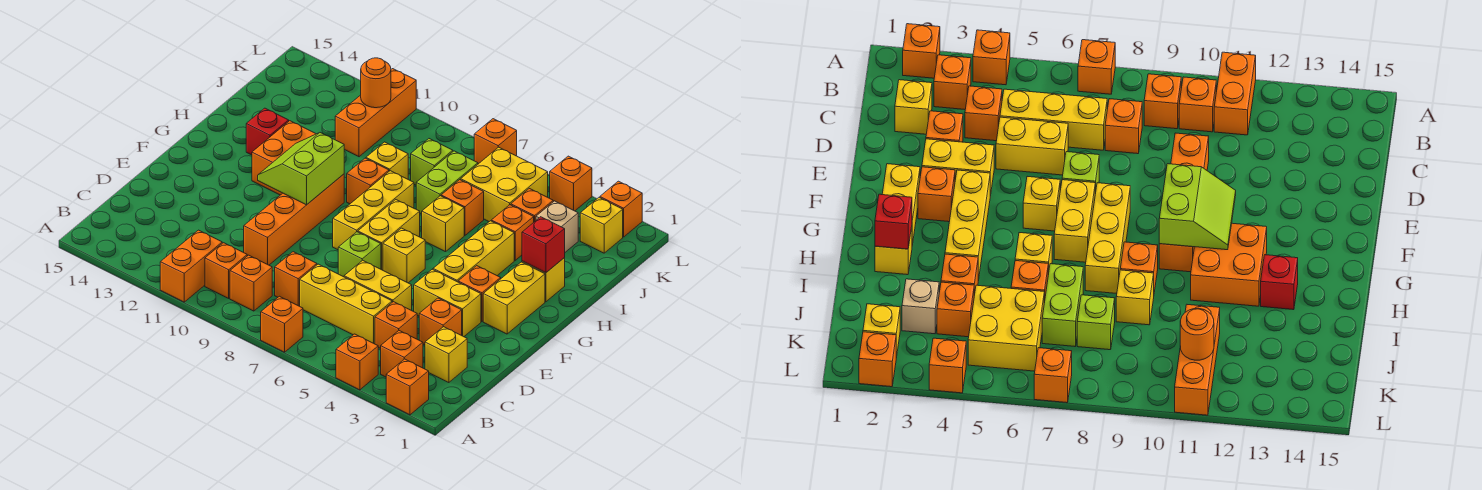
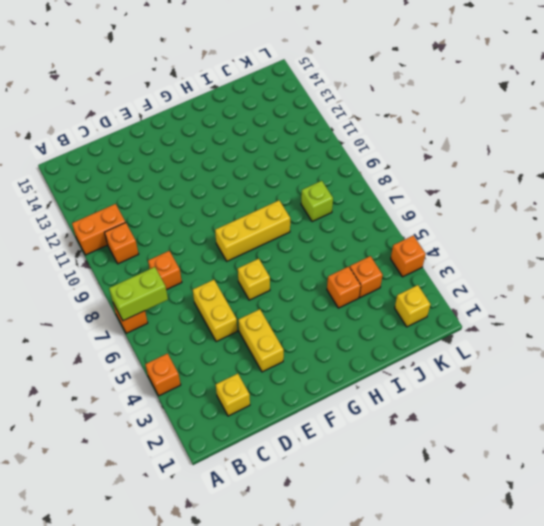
lime brick A7:B7 level 2 -> lime brick I7:J7 level 1
none -> orange brick A2 level 1
none -> orange brick B3 level 1
none -> orange brick B9 level 1
none -> orange brick C4 level 1

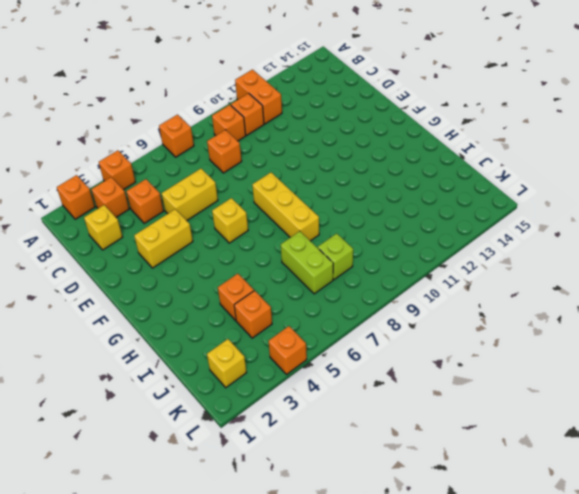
none -> yellow brick C5:C7 level 1
none -> orange brick D3 level 1
none -> orange brick D10:G10 level 1
none -> lime brick E7 level 1

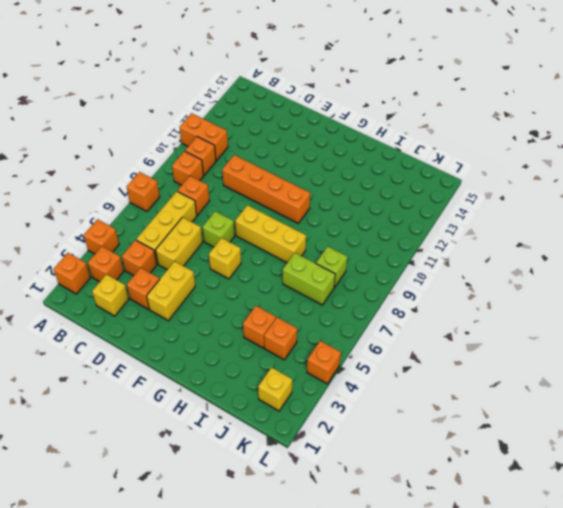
none -> yellow brick F2:G2 level 1
none -> orange brick F3 level 1
none -> yellow brick F4:H4 level 1
none -> yellow brick F7:G7 level 1

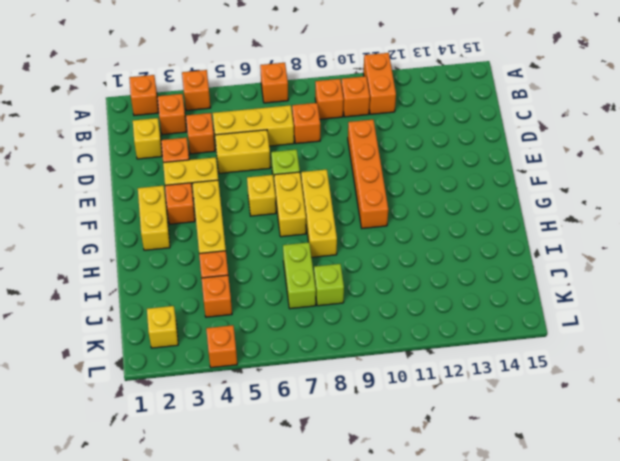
none -> orange brick G11:H12 level 1
none -> yellow brick H2 level 1
none -> yellow brick H6 level 1
none -> orange brick H9 level 1

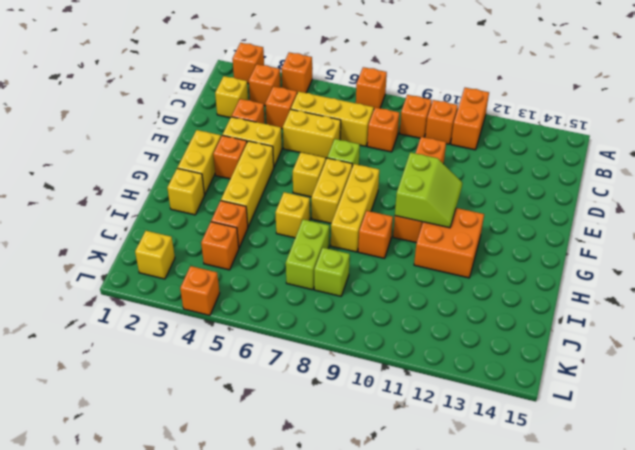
none -> red brick H13 level 1
none -> orange brick I6 level 1
none -> yellow brick I9 level 1
none -> tan brick J3 level 1

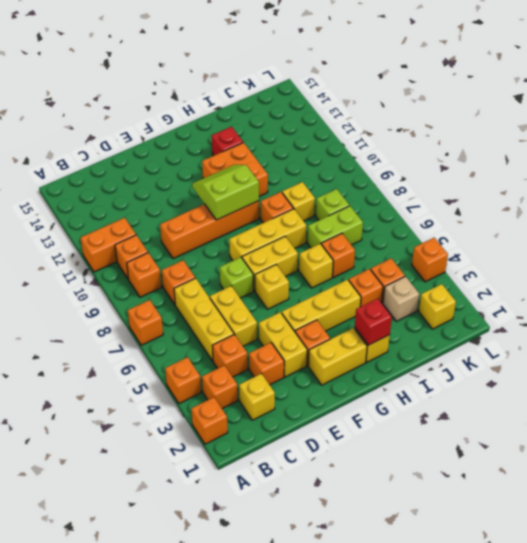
none -> yellow brick J5:K6 level 1
none -> orange brick J11:L11 level 1
none -> orange brick L2 level 1
none -> orange brick L7 level 1

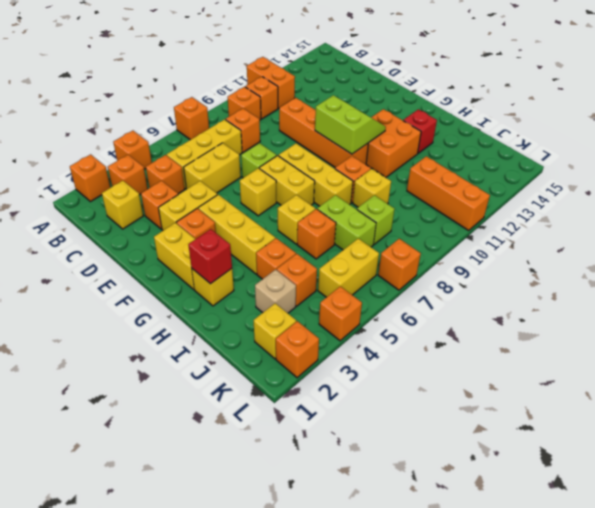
yellow brick K5:K6 level 1 -> yellow brick J5:K6 level 1
none -> orange round brick K11 level 2

